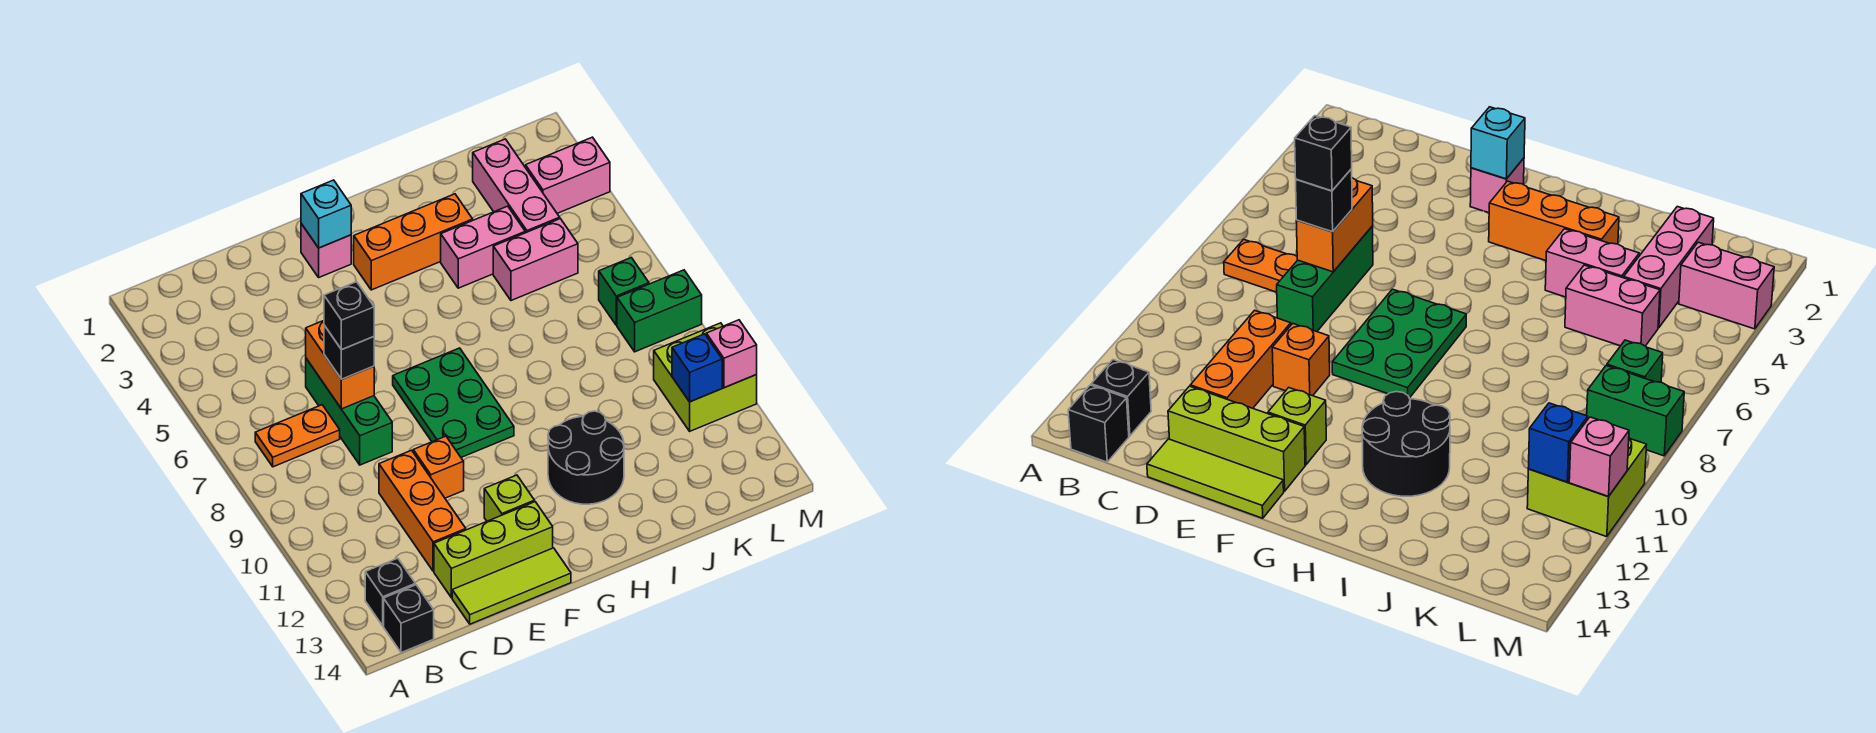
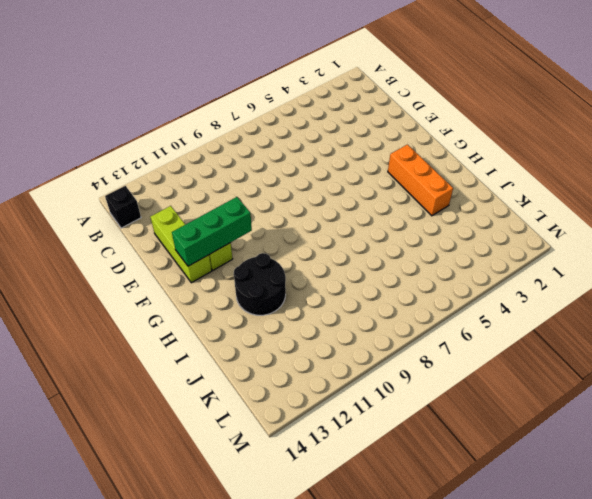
green brick F11:F13 level 2 -> green brick D6:D8 level 1
none -> orange plate B7:C7 level 1
none -> black brick B13 level 1
none -> orange brick D10:D12 level 1

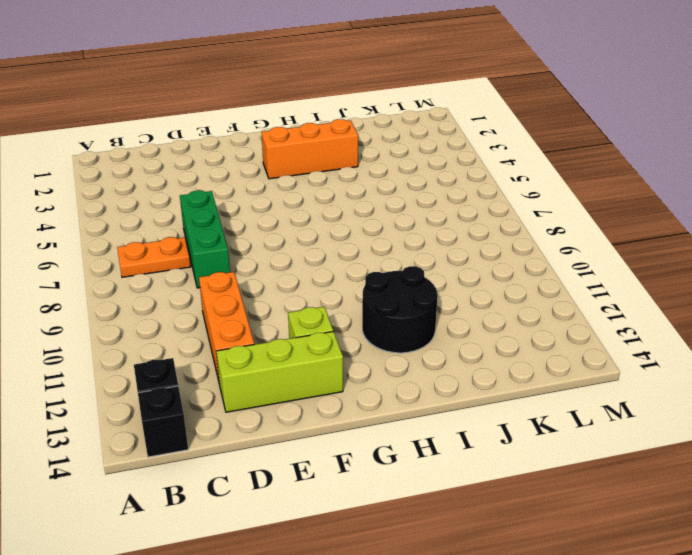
none -> lime tile D14:F14 level 1
none -> orange brick E10 level 1
none -> pink brick F2 level 1

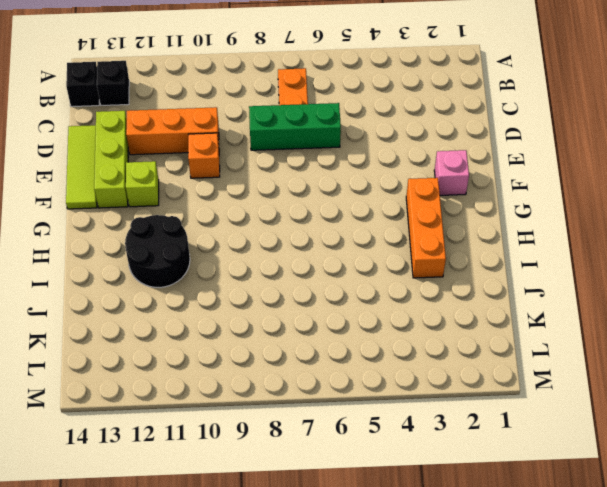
none -> green plate F7:G9 level 1
none -> pink brick I4:J4 level 1
none -> pink brick J5:K5 level 1

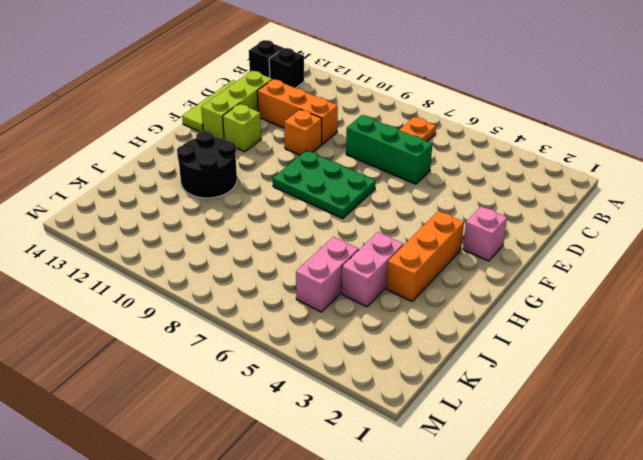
none -> pink brick K2:K4 level 1
none -> pink brick L3:M3 level 1
none -> green brick L7 level 1

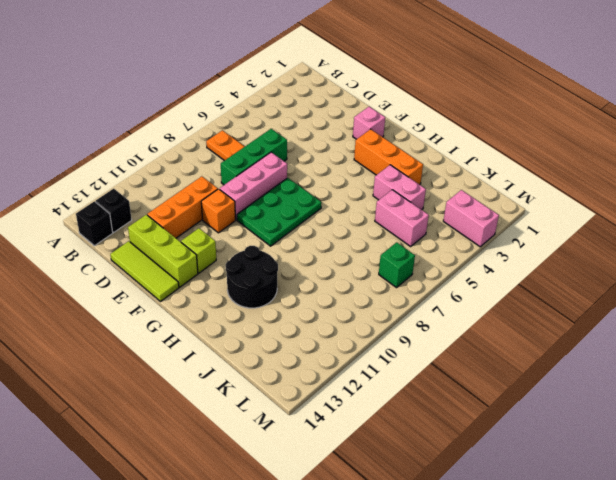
pink brick E7:E9 level 1 -> pink brick K2:K4 level 1
none -> green brick L8:M8 level 1
none -> lime brick L10:M11 level 1
none -> orange brick D6:D7 level 2

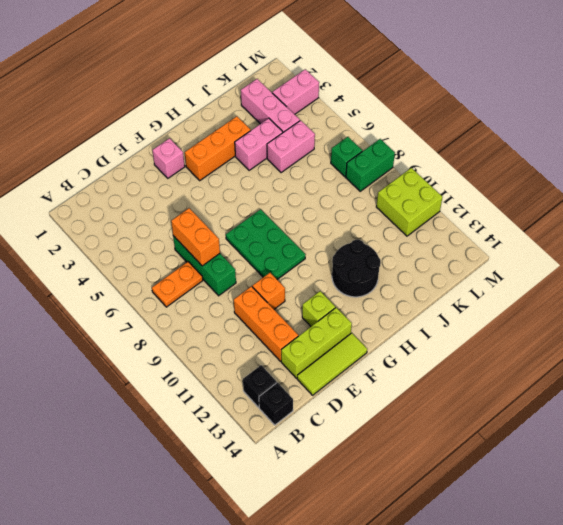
none -> cyan brick F2 level 2
none -> blue brick L11 level 2
none -> pink brick M11 level 2

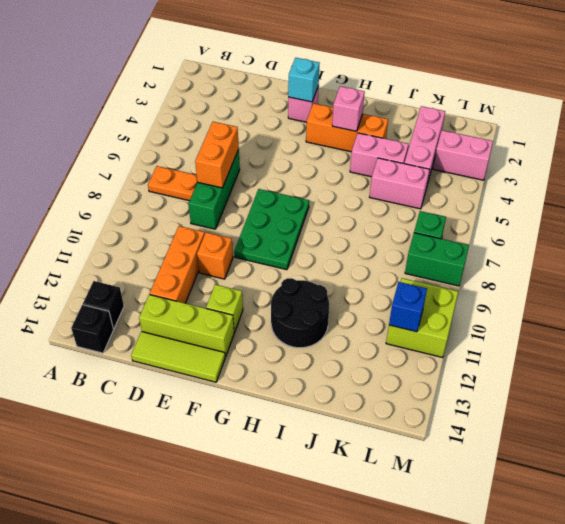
pink brick H3 level 2 -> pink brick M11 level 2
none -> black brick D7 level 3
none -> black brick D7 level 4

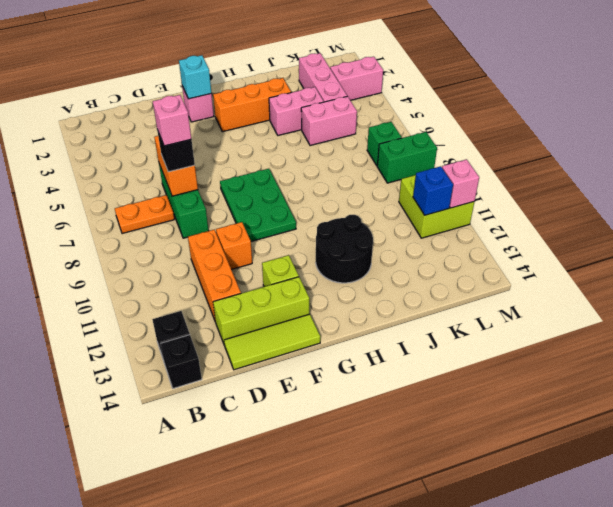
pink brick D7 level 4 -> black brick D7 level 4

